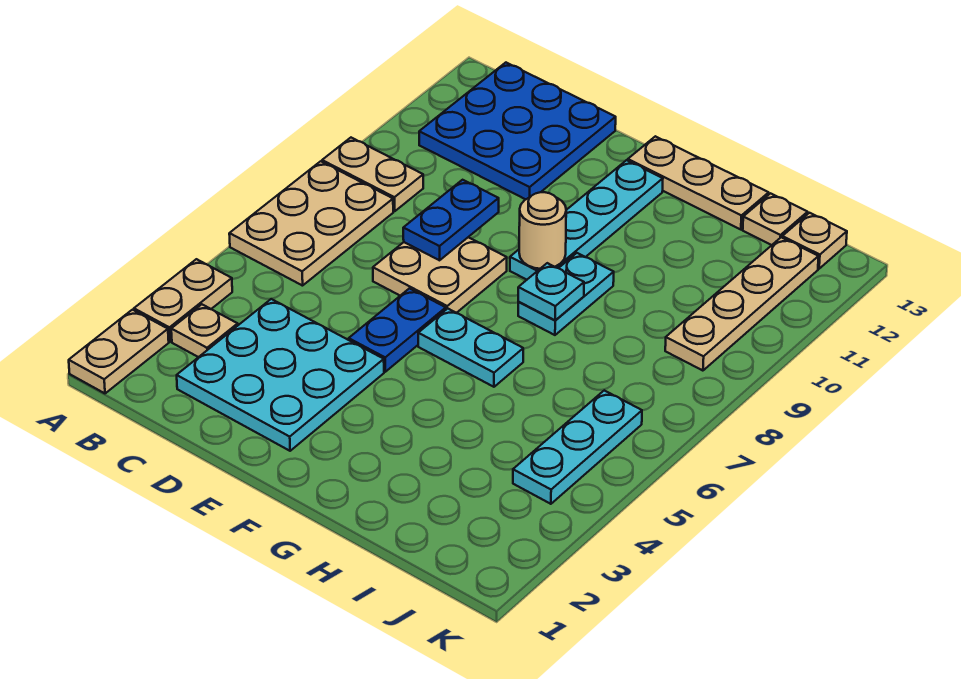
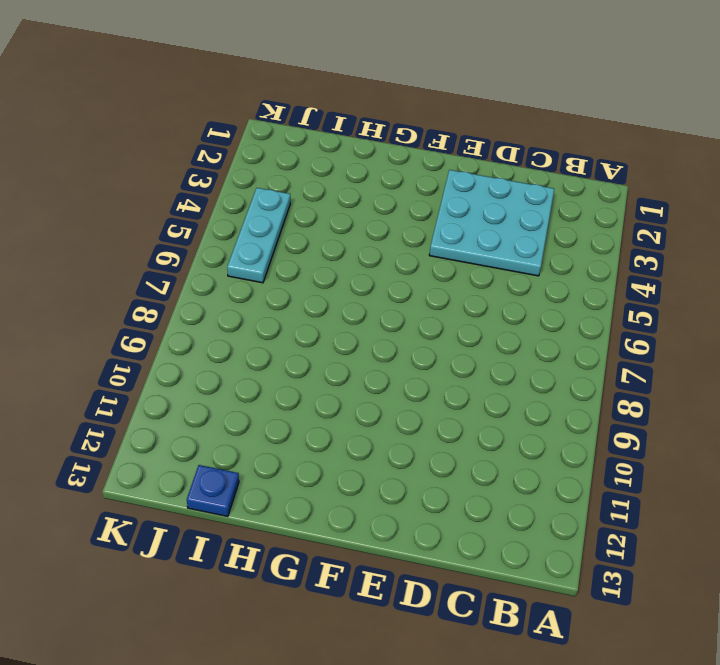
blue plate I13 level 1 -> tan plate I13 level 1
none -> tan plate A1:A2 level 1
none -> tan plate A3:A4 level 1
none -> tan plate A6:B8 level 1

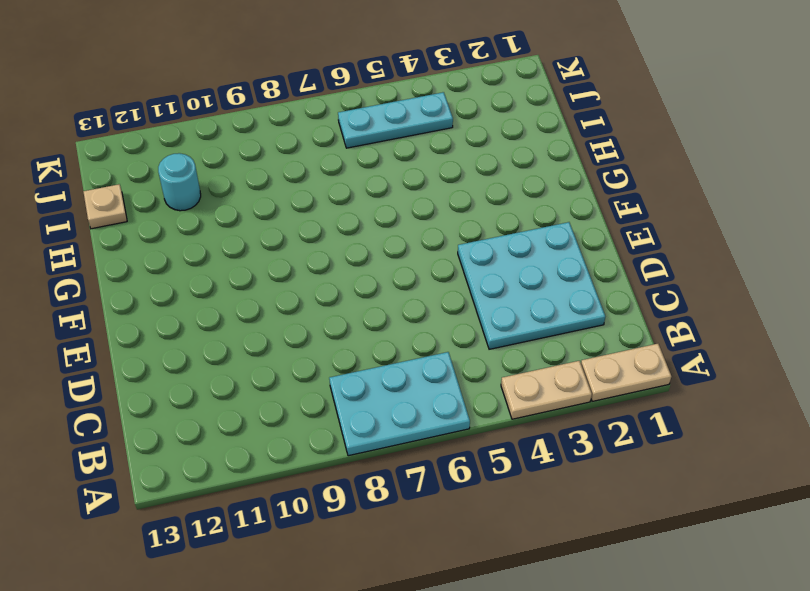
cyan plate A6:B8 level 1 -> tan plate A6:B8 level 1
cyan round brick I11 level 1 -> none
none -> tan plate A9:B9 level 1
none -> tan plate B3 level 1
none -> blue plate B11:D13 level 1

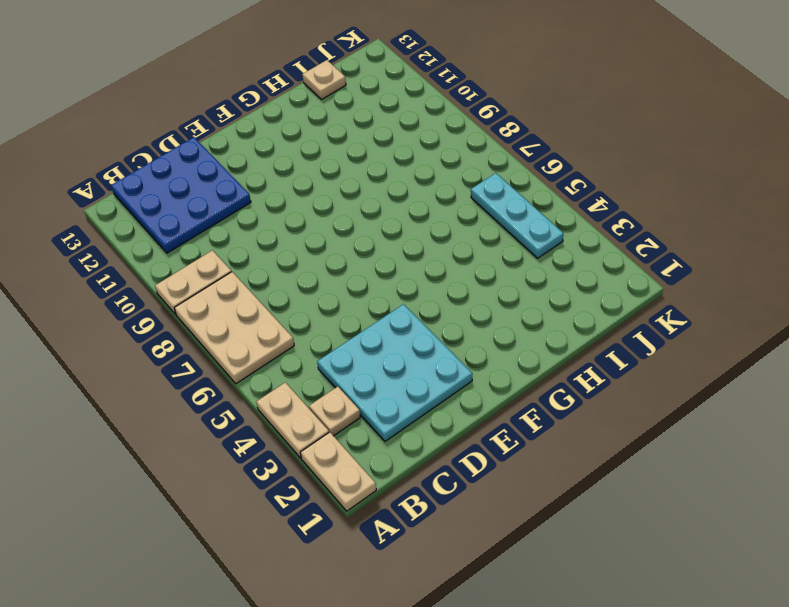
none -> tan plate D7:E8 level 1
none -> blue plate E5:E6 level 1
none -> cyan plate F6:G6 level 1

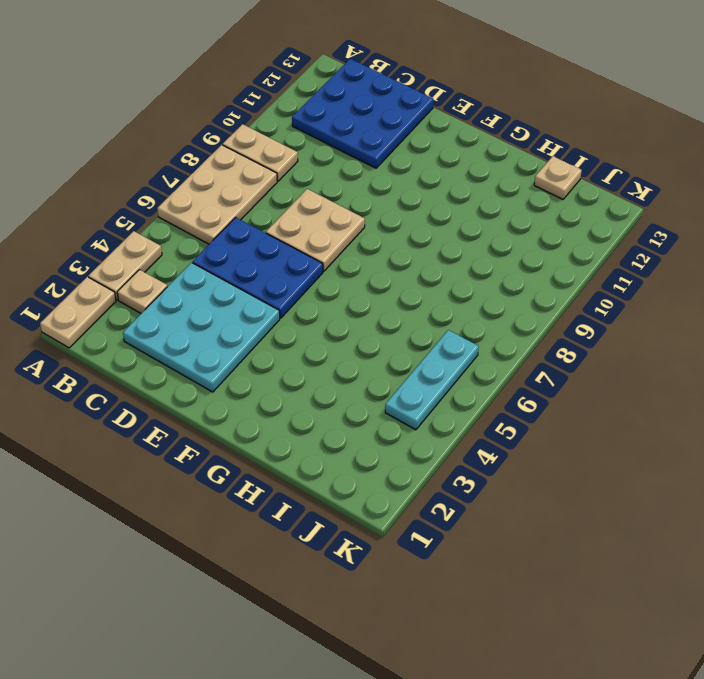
blue plate C5:E6 level 1 -> blue plate E5:E6 level 1
none -> cyan plate F6:G6 level 1
none -> cyan plate F9:F12 level 1
none -> tan plate F13:H13 level 1

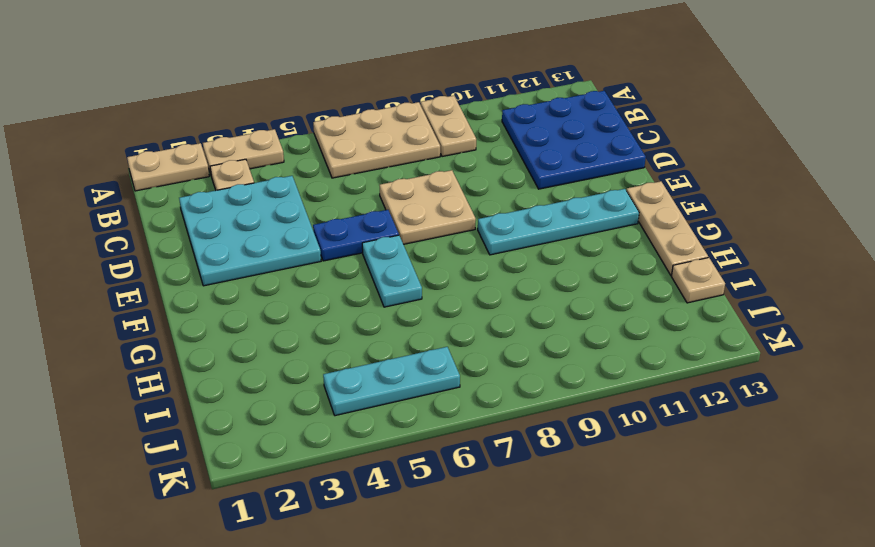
none -> cyan plate G8:G9 level 1
none -> tan plate J9:J12 level 1
none -> tan plate J13 level 1

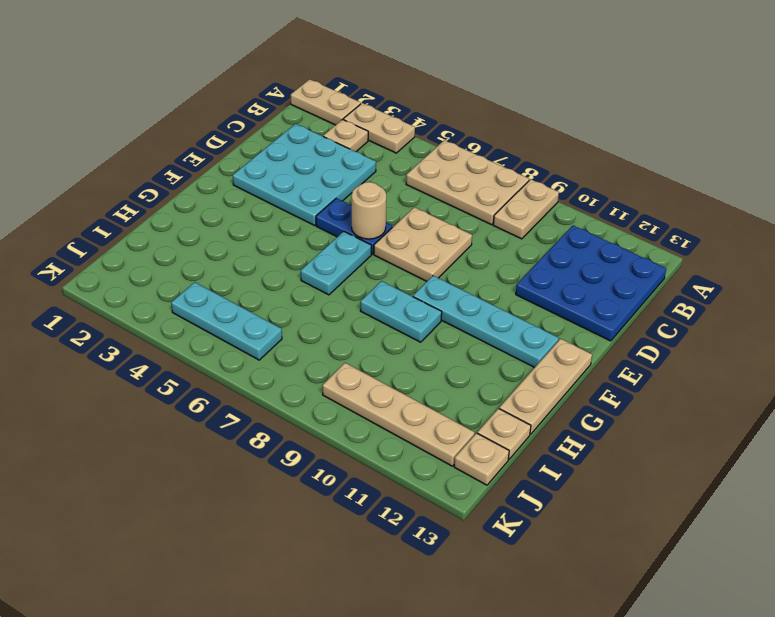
tan round brick E6 level 2 -> tan round brick F9 level 2
none -> blue plate D8:D9 level 2
none -> cyan plate G8 level 2

